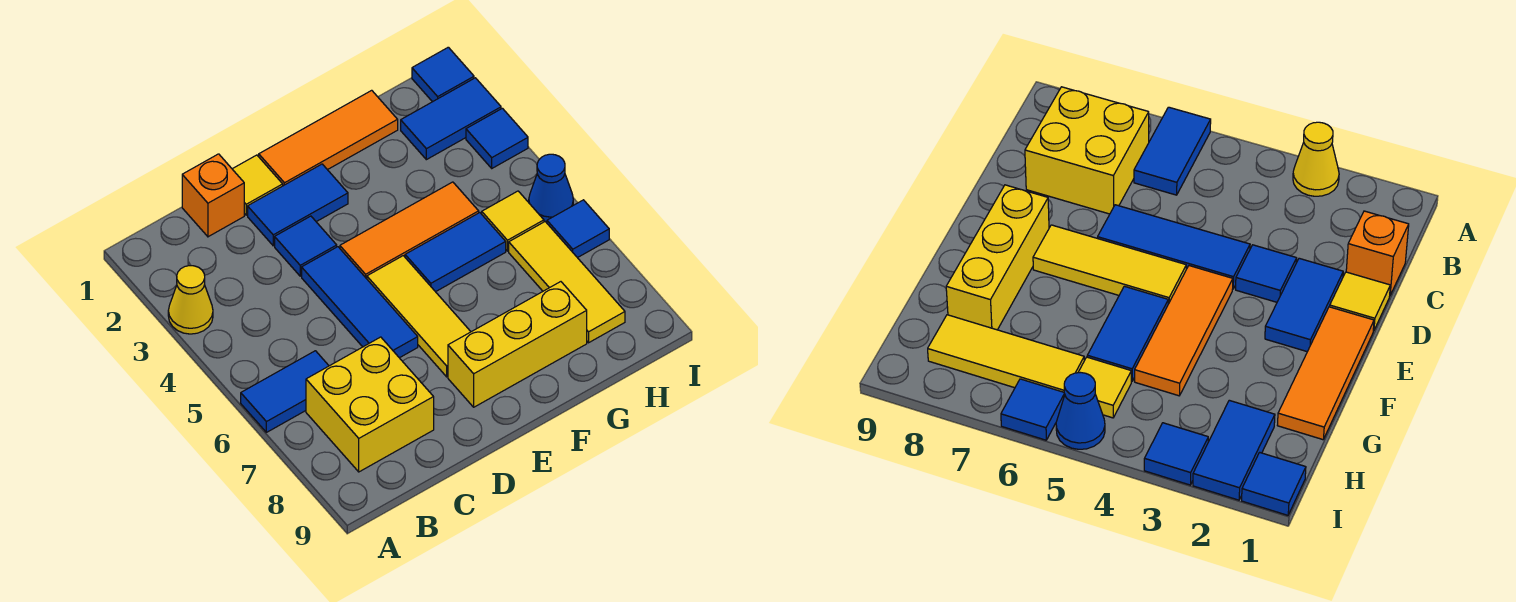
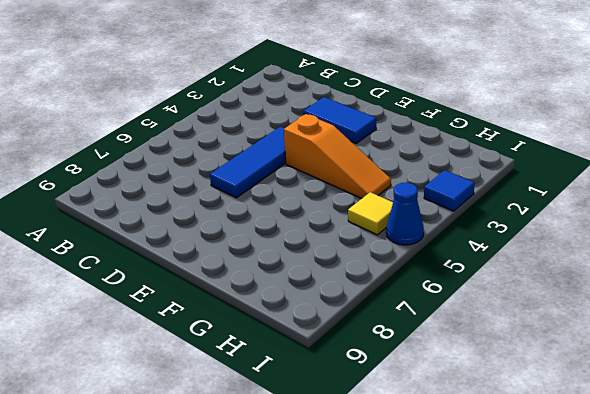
orange slope E4:G4 level 1 top E -> orange tile E4:G4 level 1
none -> yellow cone A3 level 1
none -> blue tile A6:B6 level 1
none -> yellow brick B7:C8 level 1

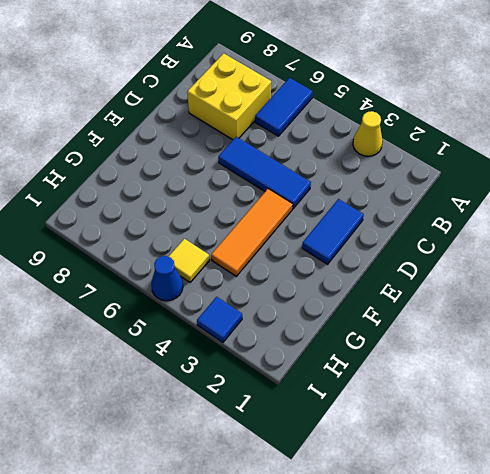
none -> orange brick C1 level 1
none -> yellow tile D1 level 1
none -> blue tile D3 level 1

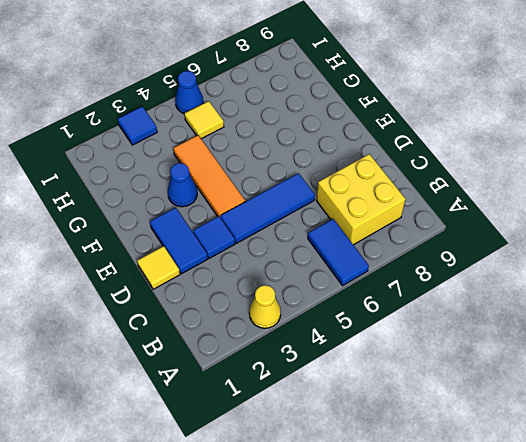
blue cone F3 level 1 -> none
none -> orange brick C1 level 1
none -> orange tile E1:G1 level 1
none -> yellow tile E5:E7 level 1

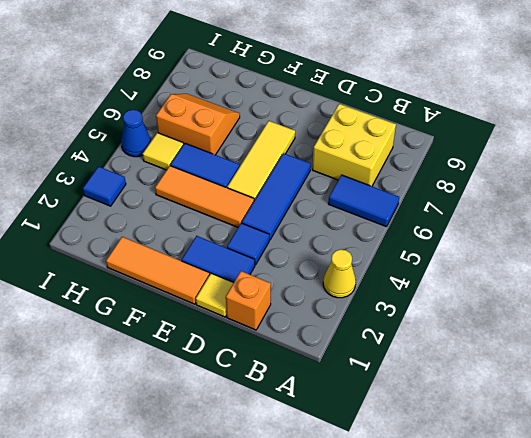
orange slope G6:H7 level 1 top 6 -> yellow tile H6:H8 level 1
none -> yellow brick E8:G8 level 1
none -> blue tile H2:I2 level 1
none -> blue tile I1 level 1

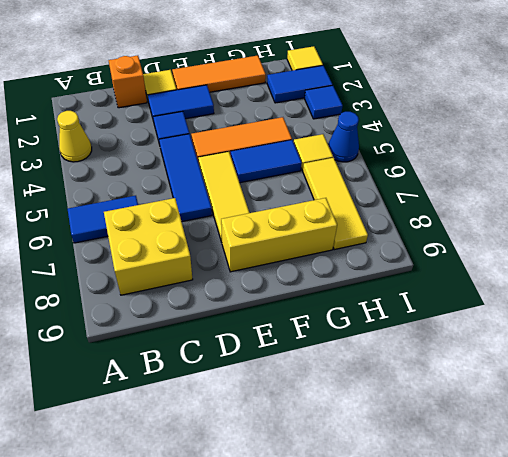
yellow tile I1 level 1 -> blue tile I1 level 1
none -> blue tile I6 level 1

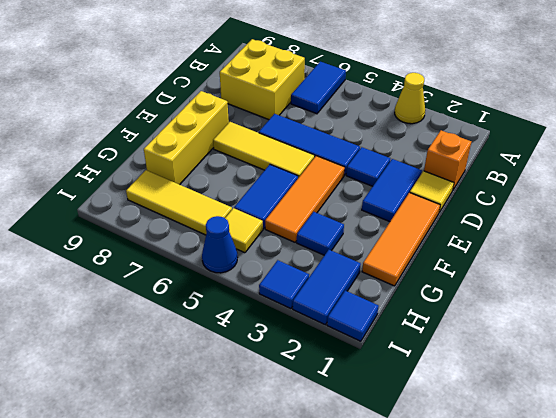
blue tile G3 level 1 -> blue tile I6 level 1

